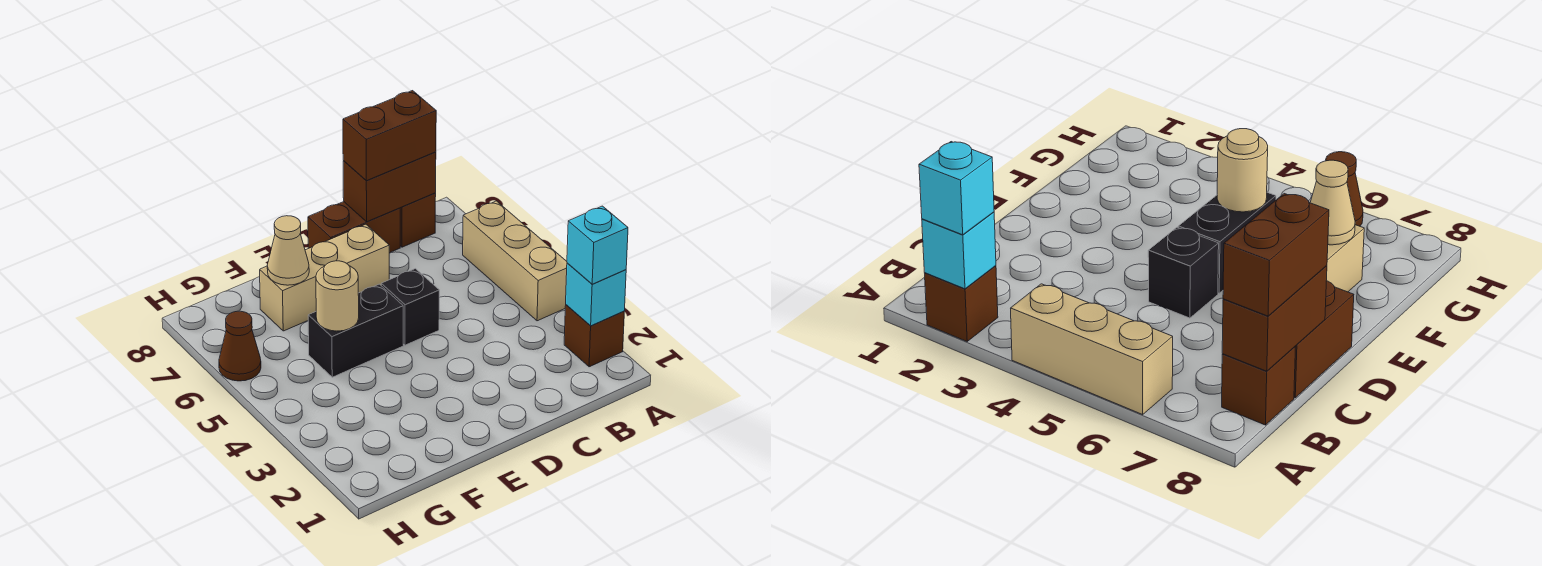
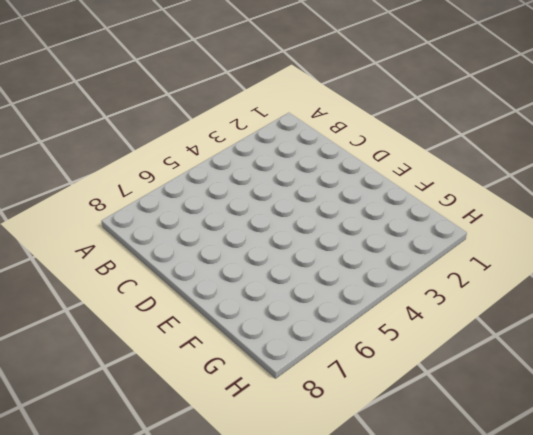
none -> brown brick A2 level 1
none -> tan brick A4:A6 level 1
none -> brown brick B8 level 1

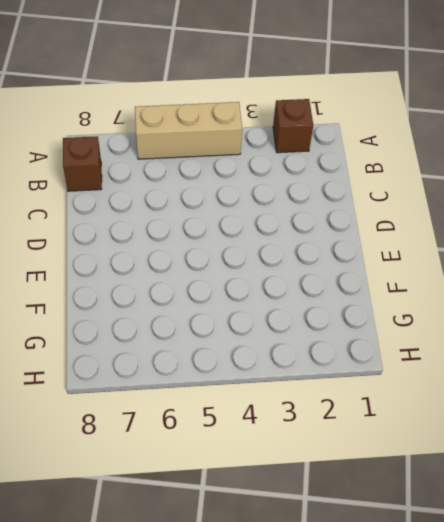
none -> brown brick C8:D8 level 1
none -> black brick D5 level 1
none -> tan brick D7:F7 level 1

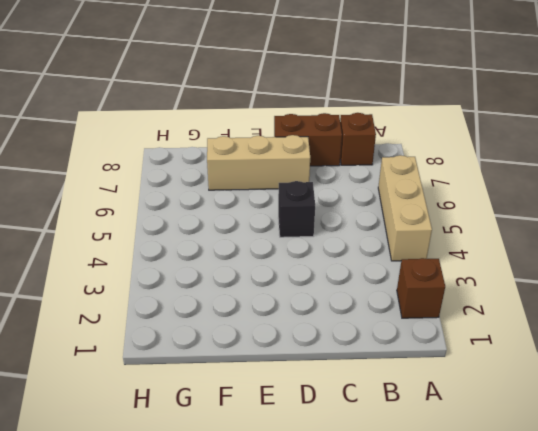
none -> black brick E5:F5 level 1
none -> brown cone H6 level 1
none -> cyan brick A2 level 2

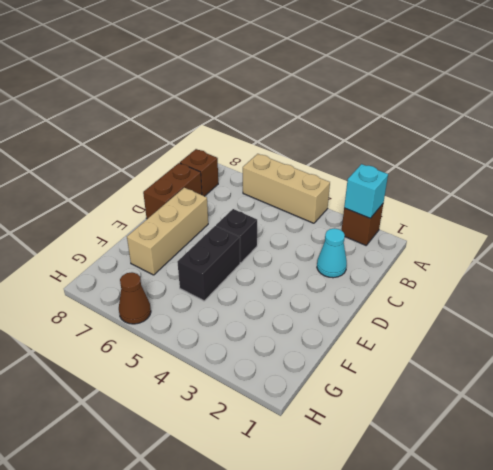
cyan cone C2 level 1 -> none
none -> brown brick B8:C8 level 2
none -> tan round brick F5 level 2
none -> tan cone F7 level 2

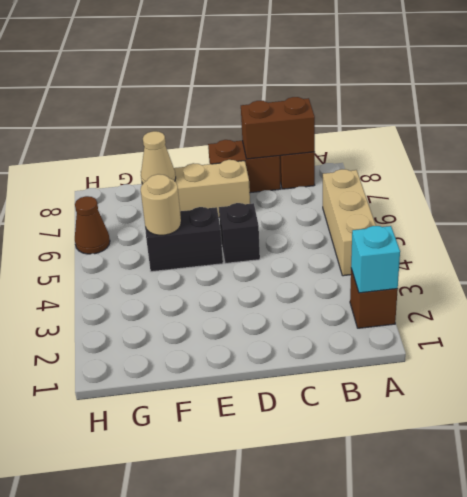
none -> cyan brick A2 level 3
none -> brown brick B8:C8 level 3

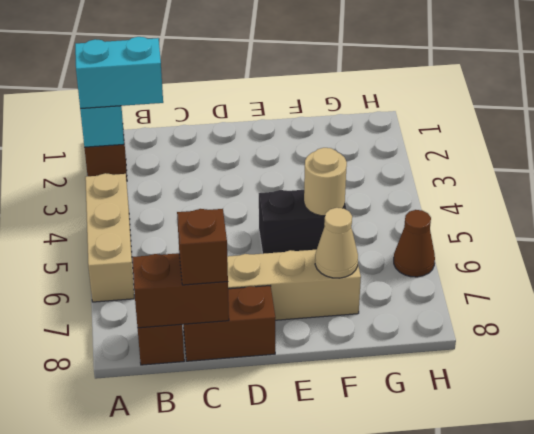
cyan brick A2:B2 level 3 -> cyan brick A2 level 3
brown brick C8 level 3 -> brown brick B8:C8 level 3
none -> black brick D5 level 1

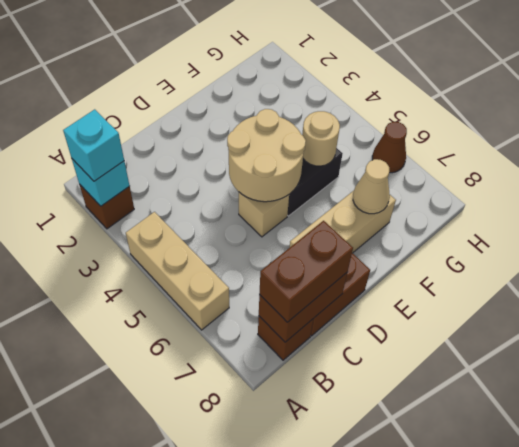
tan round brick D4:E5 level 2 -> none
tan brick D5 level 1 -> black brick D5 level 1

